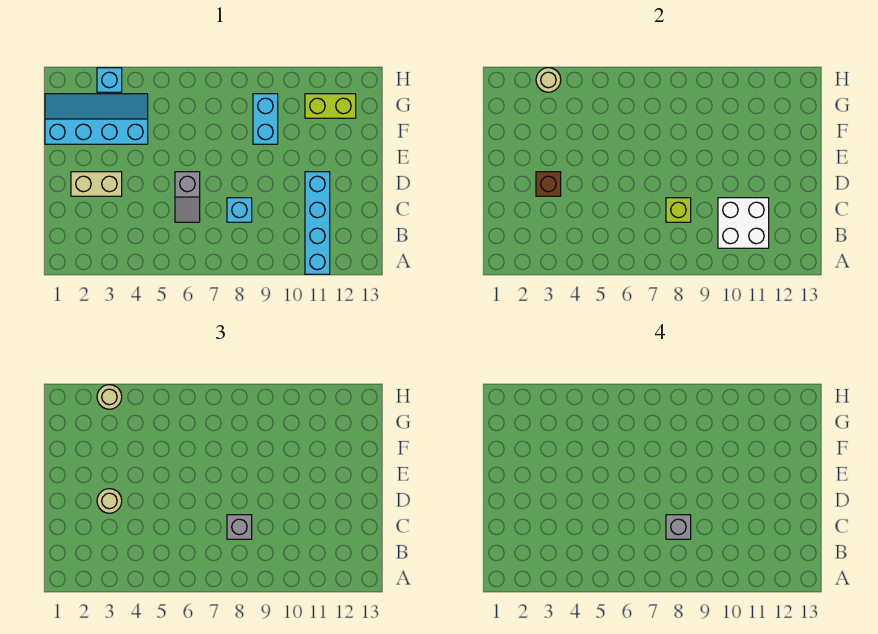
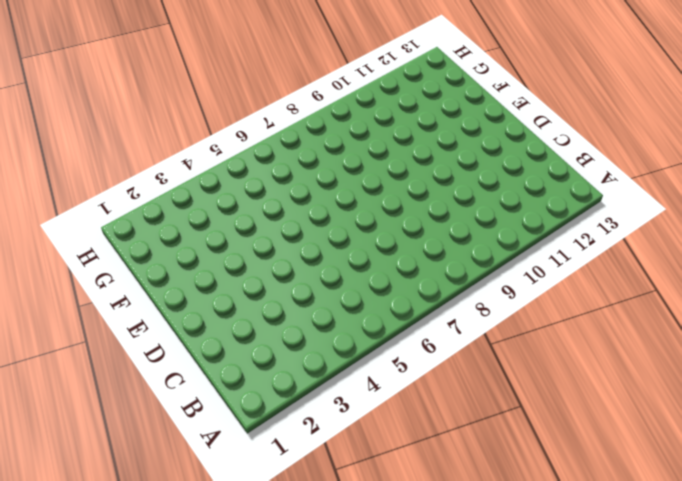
none -> cyan brick A11:D11 level 1
none -> grey slope C6:D6 level 1 top D
none -> cyan brick C8 level 1

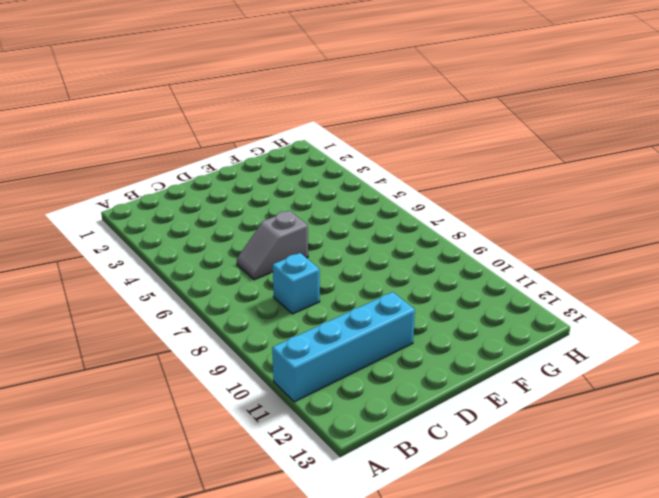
none -> tan brick D2:D3 level 1
none -> cyan slope F1:G4 level 1 top F
none -> cyan brick F9:G9 level 1

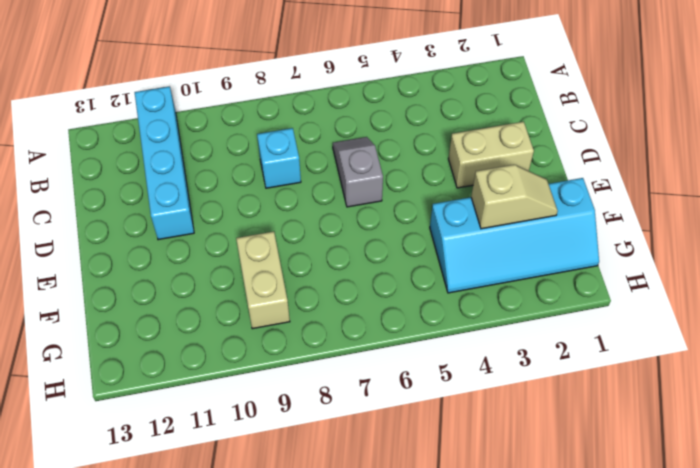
tan slope F2:F3 level 2 top 3 -> none
tan brick F9:G9 level 1 -> cyan brick F9:G9 level 1
none -> lime brick G11:G12 level 1
none -> cyan brick H3 level 1
none -> white brick B10:C11 level 2

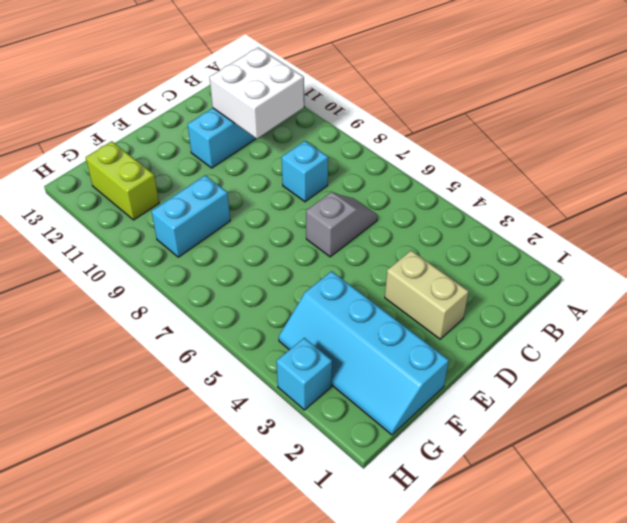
none -> lime brick C8 level 2
none -> brown brick D3 level 2
none -> tan round brick H3 level 2

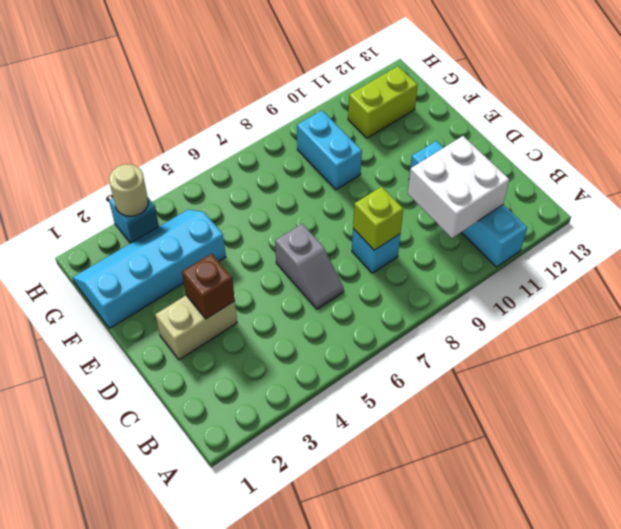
none -> grey brick C8 level 3
none -> tan round brick D3 level 3
none -> tan round brick H3 level 3

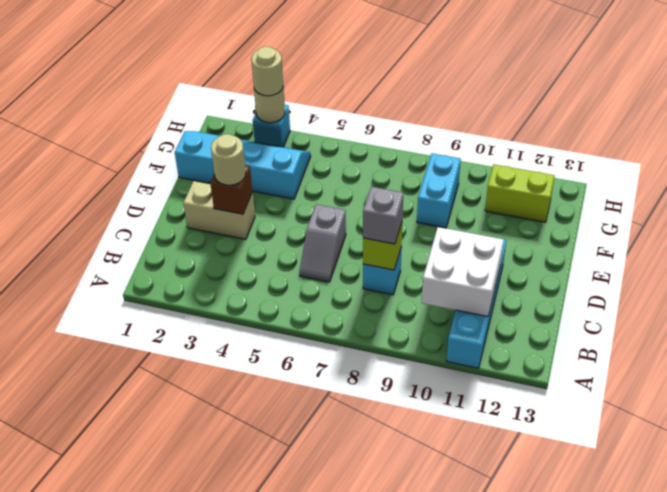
none -> grey brick C8 level 4

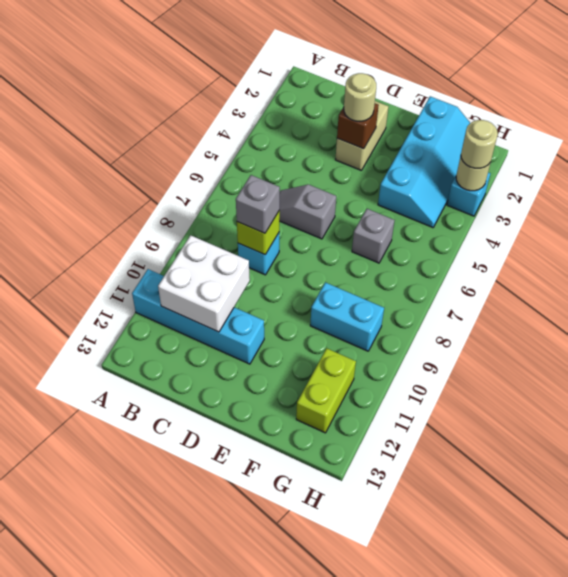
grey brick F6 level 1 -> grey brick C8 level 4

